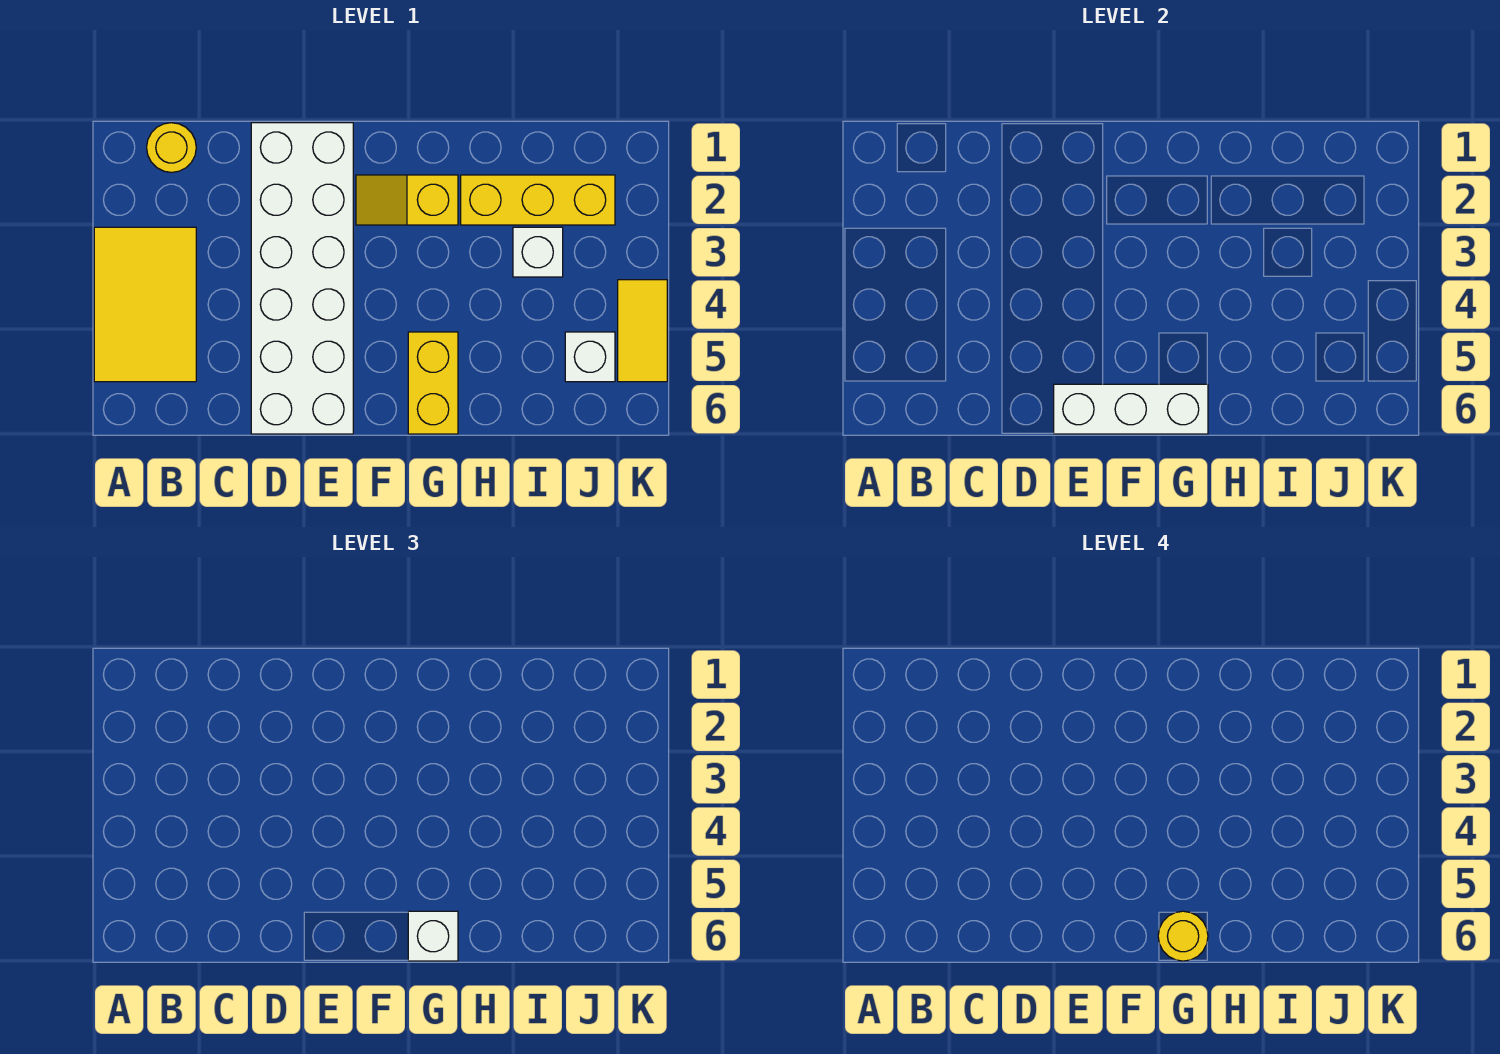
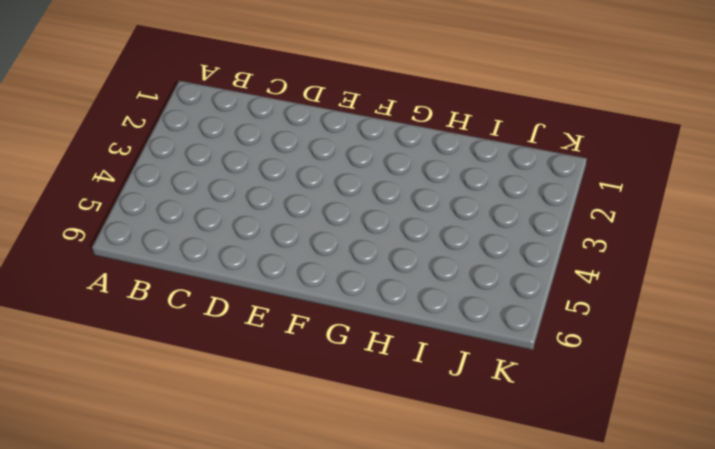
none -> yellow tile A3:B5 level 1
none -> yellow round brick B1 level 1
none -> white brick D1:E6 level 1

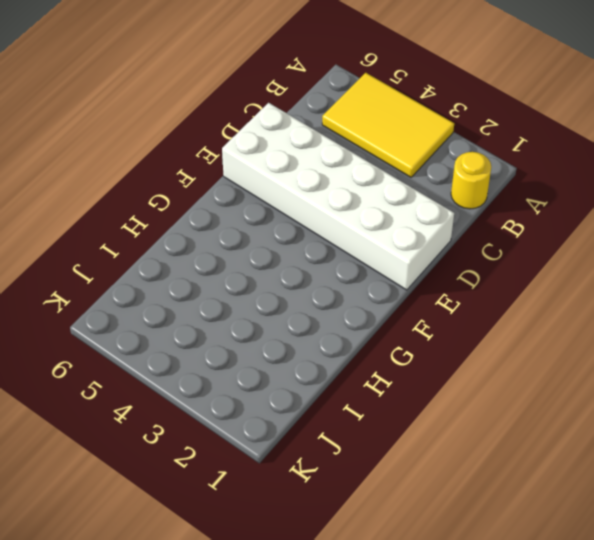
none -> yellow slope F2:G2 level 1 top G
none -> yellow brick G5:G6 level 1
none -> yellow brick H2:J2 level 1

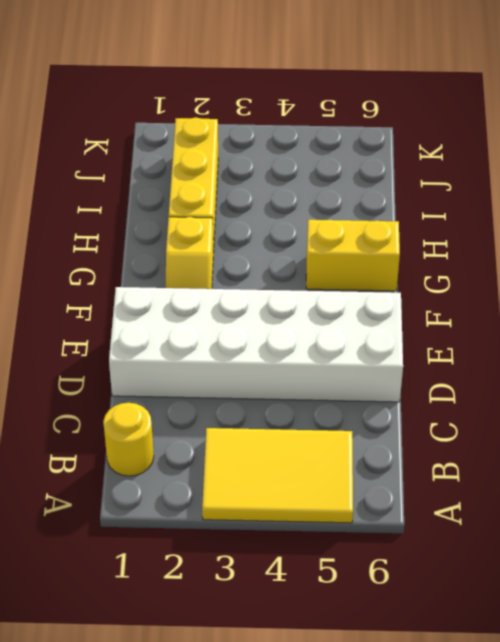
none -> white brick I3 level 1
none -> white brick J5 level 1
none -> yellow tile K4:K5 level 1

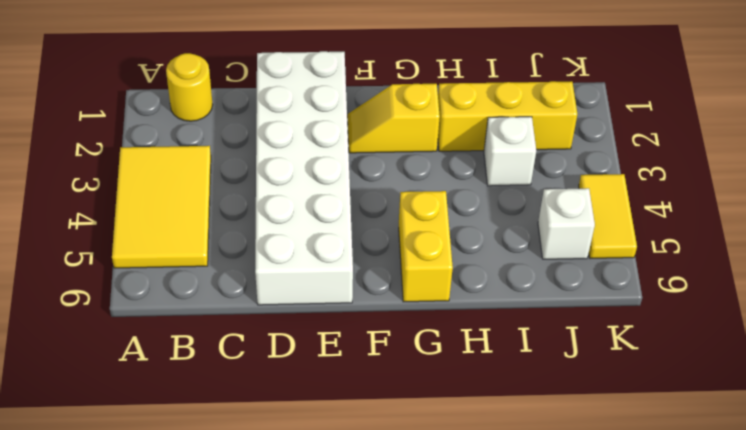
none -> white brick E6:G6 level 2
none -> white brick G6 level 3
none -> yellow round brick G6 level 4

